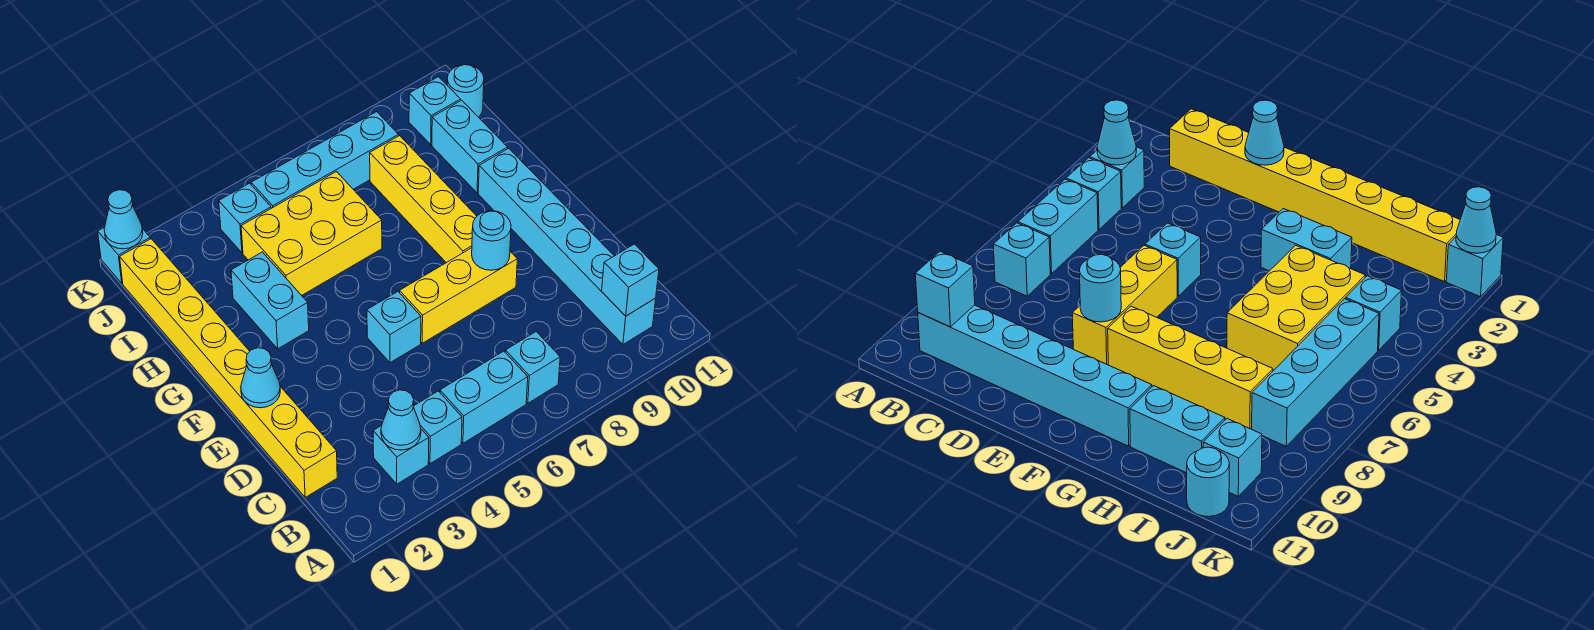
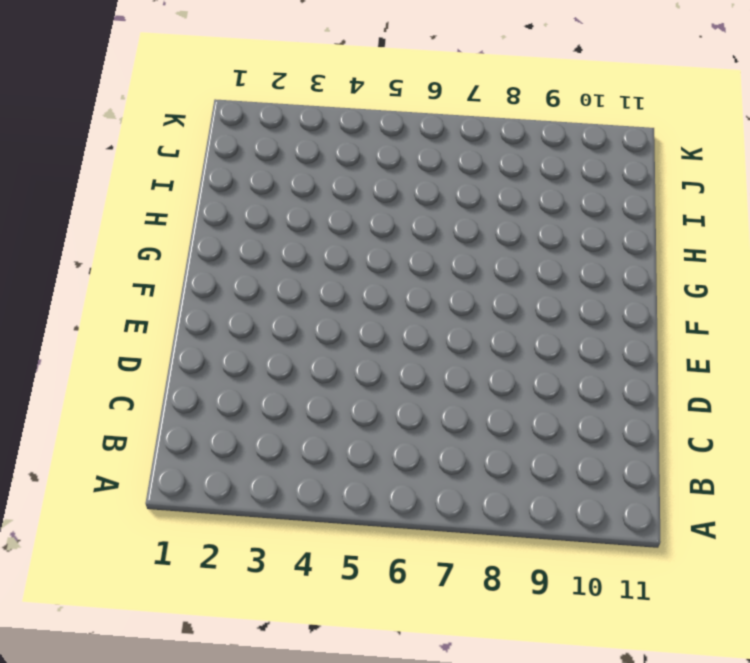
none -> cyan brick B3 level 1
none -> cyan brick B4 level 1
none -> cyan brick B5:B6 level 1

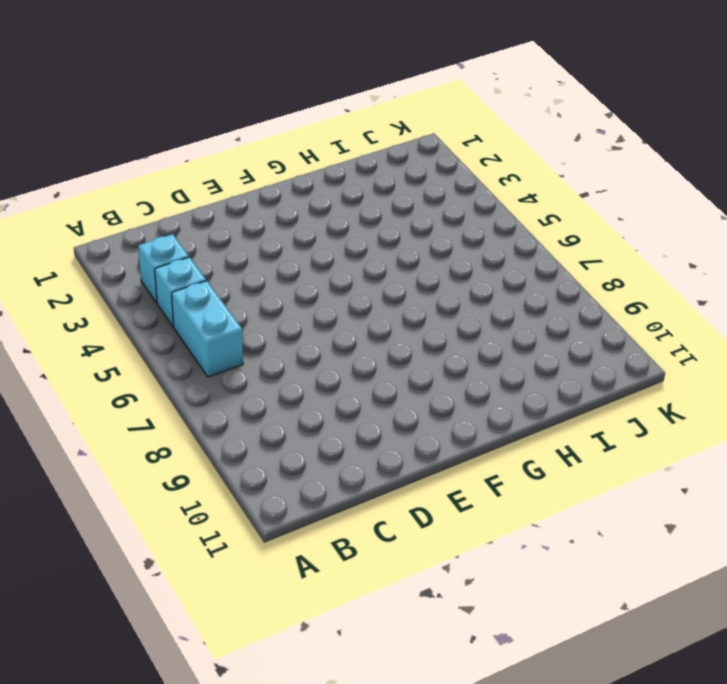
none -> cyan brick B7 level 1
none -> cyan brick B10:G10 level 1
none -> yellow brick C1:J1 level 1

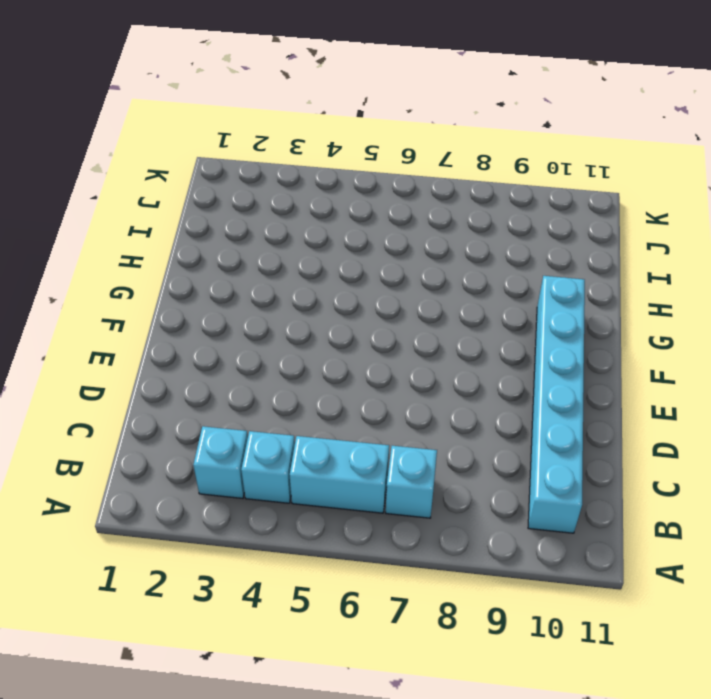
none -> yellow brick C1:J1 level 1
none -> cyan brick E5 level 1
none -> yellow brick E6:E8 level 1

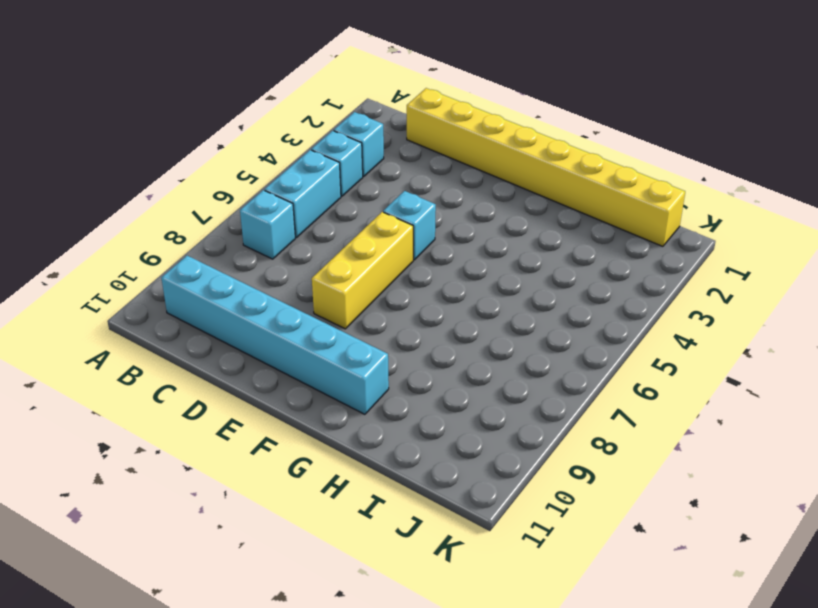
none -> yellow brick F8:I8 level 1
none -> cyan brick G3:H3 level 1
none -> yellow brick H4:I6 level 1

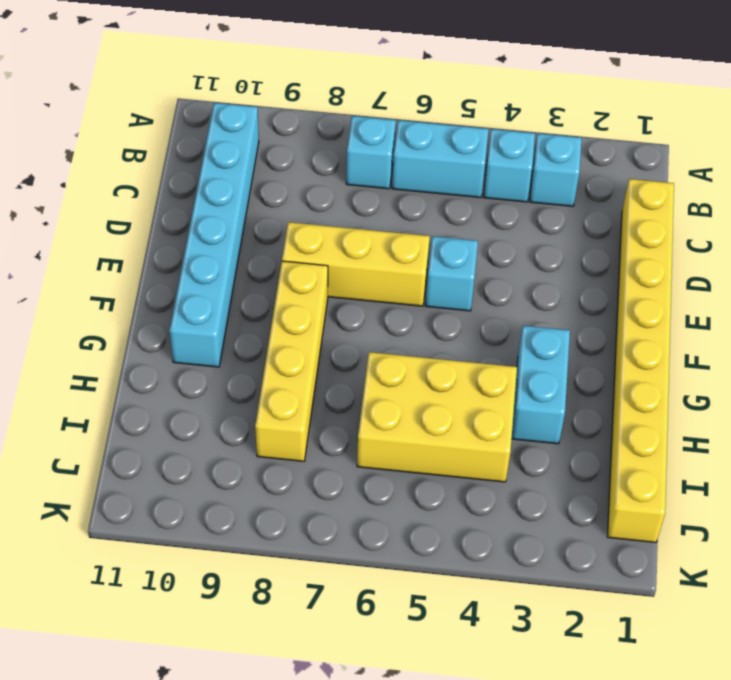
none -> cyan brick H10:I10 level 1
none -> cyan brick J4 level 1
none -> cyan brick J5:J8 level 1

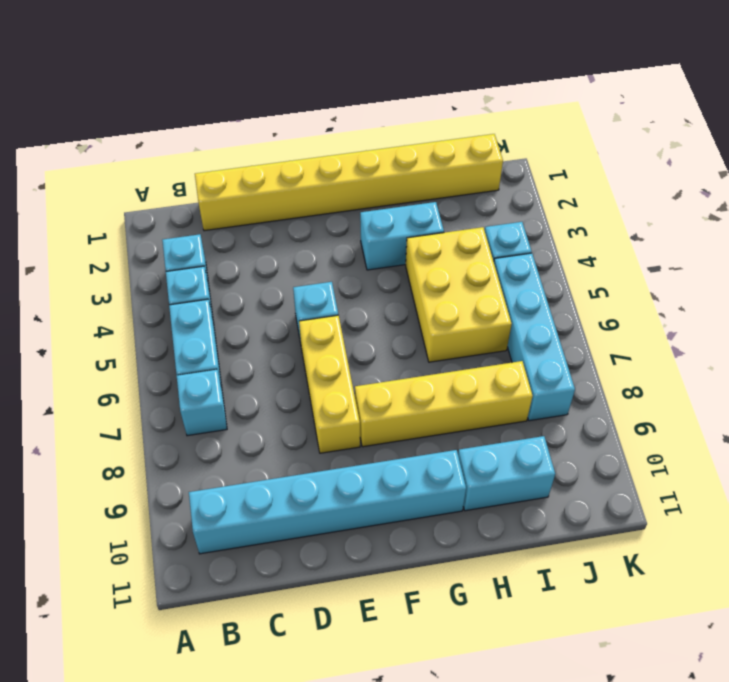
none -> cyan brick J10 level 1
none -> cyan round brick J11 level 1
none -> cyan brick K1 level 1

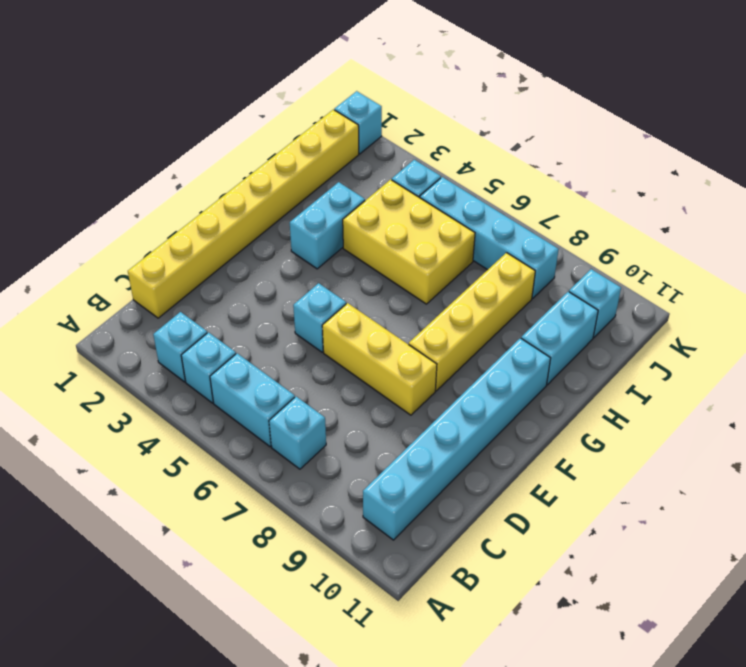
none -> cyan round brick J11 level 1
none -> cyan cone B3 level 2
none -> cyan brick B10 level 2

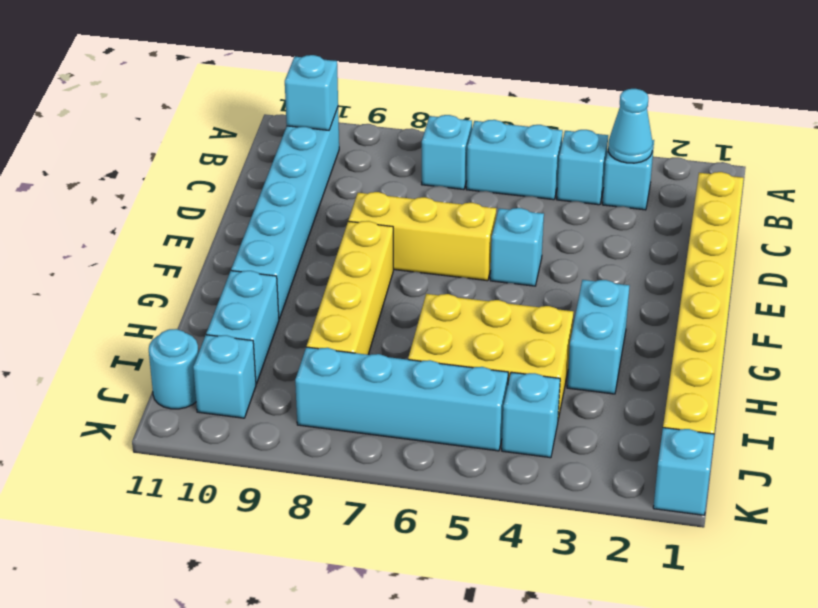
none -> cyan cone E1 level 2
none -> cyan round brick E8 level 2
none -> cyan cone K1 level 2

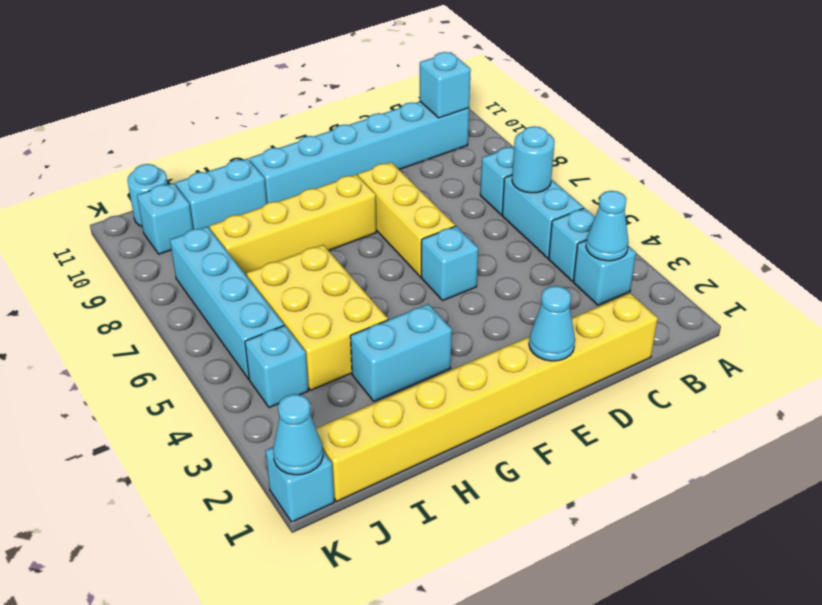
cyan round brick B6 level 2 -> cyan round brick E8 level 2

